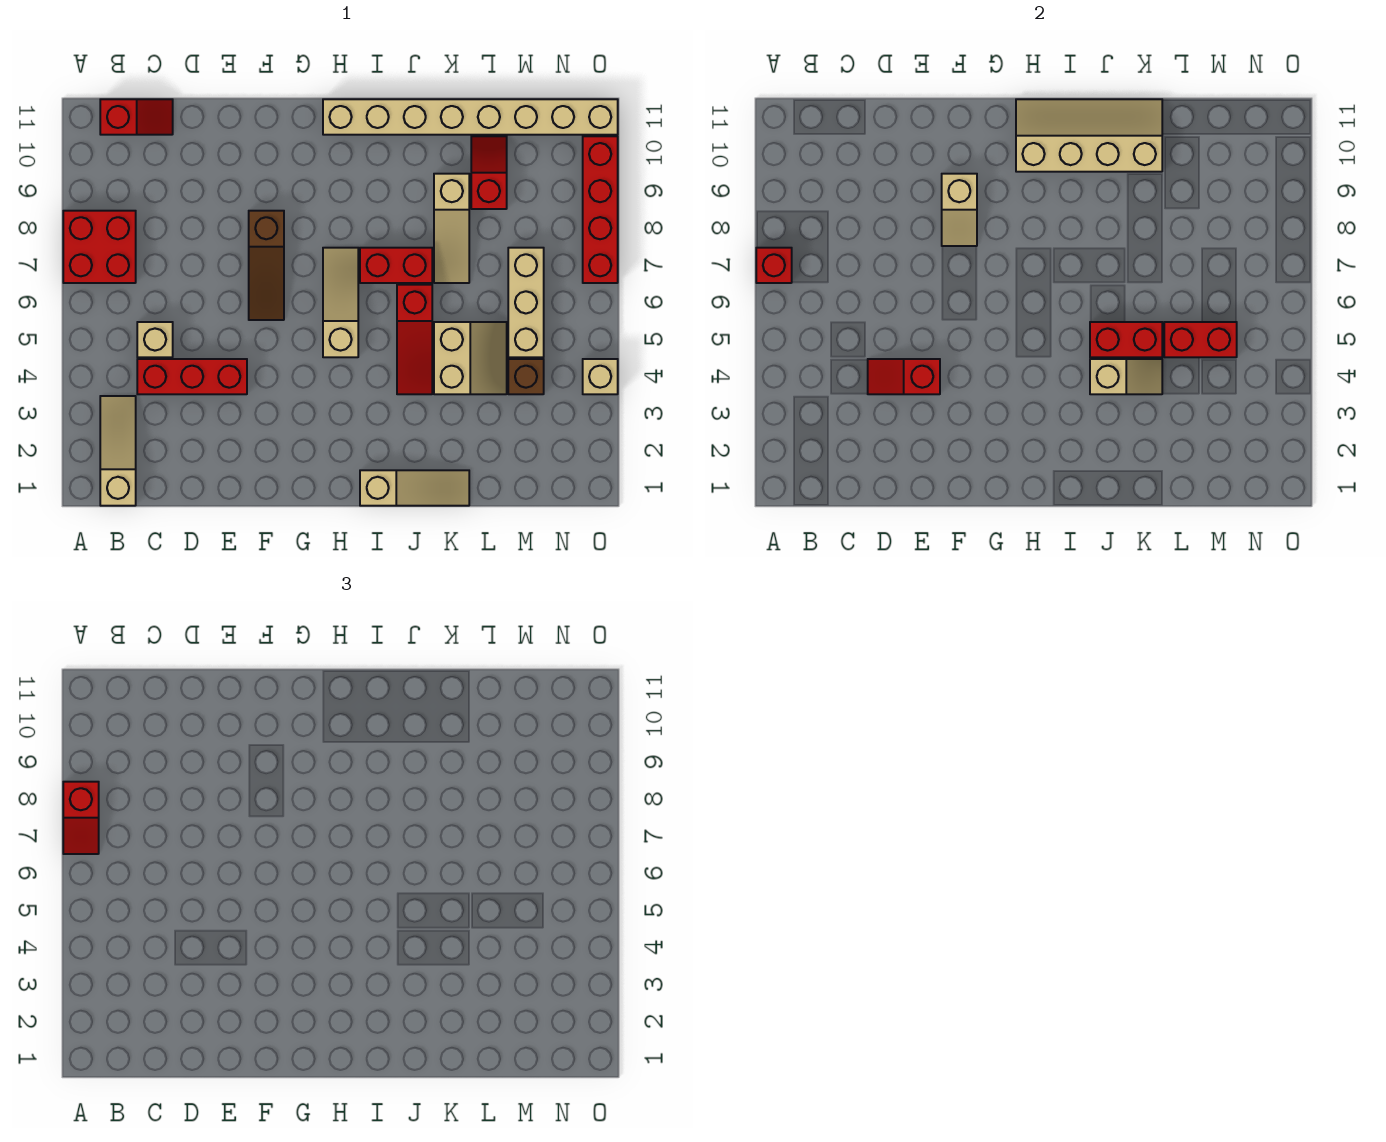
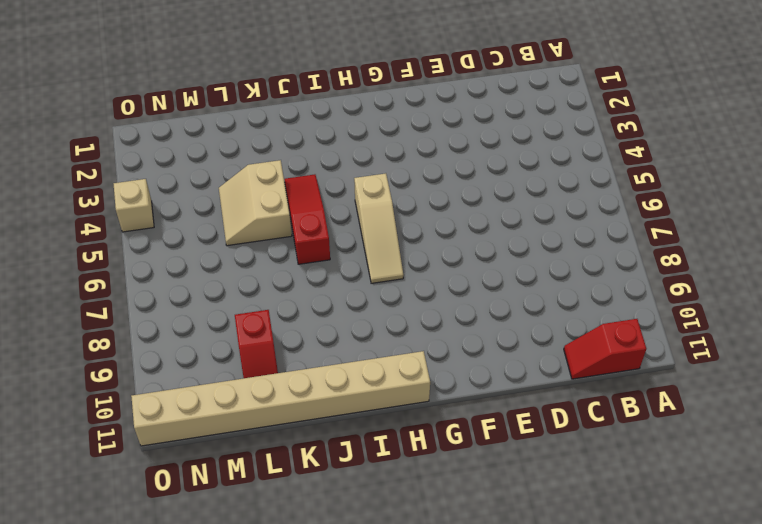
none -> red brick A7:B8 level 1
none -> tan slope B1:B3 level 1 top 1
none -> red brick C4:E4 level 1

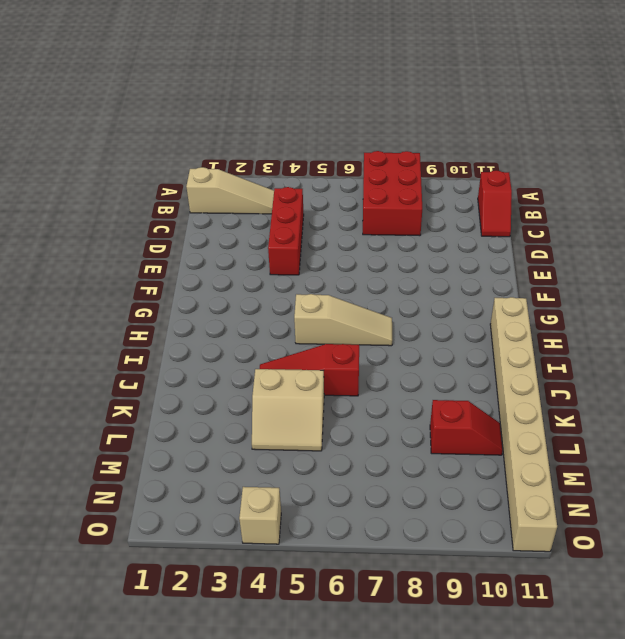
red brick A7:C8 level 1 -> red brick A7:B8 level 1
none -> tan brick C5 level 1
none -> brown slope F6:F8 level 1 top 8
none -> tan slope I1:K1 level 1 top I

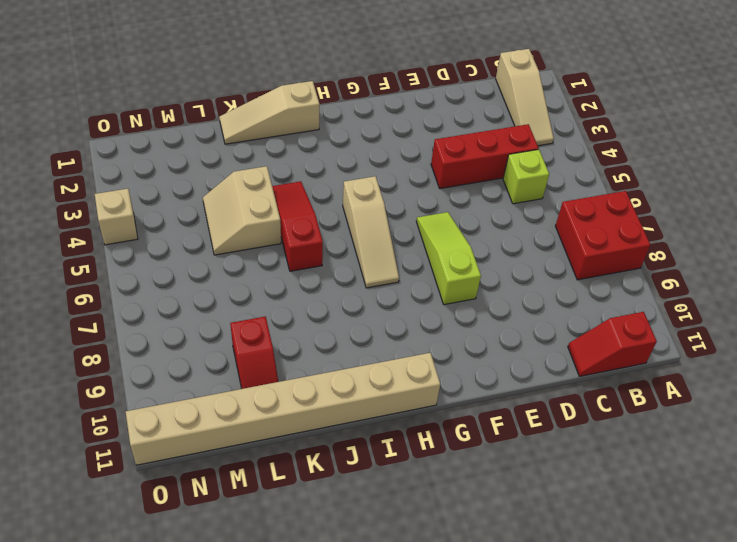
lime brick C5 level 1 -> tan brick C5 level 1
lime slope F6:F8 level 1 top 8 -> brown slope F6:F8 level 1 top 8
none -> red brick I7:J7 level 1
none -> tan slope K7:K9 level 1 top 9
none -> brown brick M4 level 1

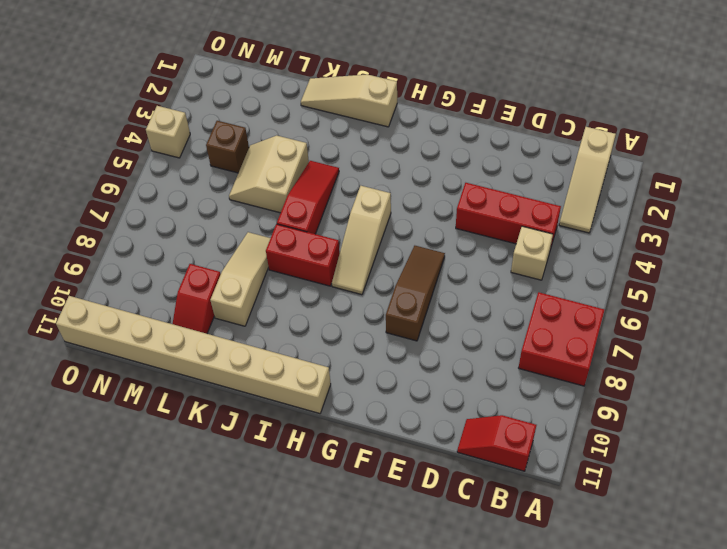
none -> tan brick M5:M7 level 1
none -> red brick O7:O10 level 1
none -> red brick A7 level 2

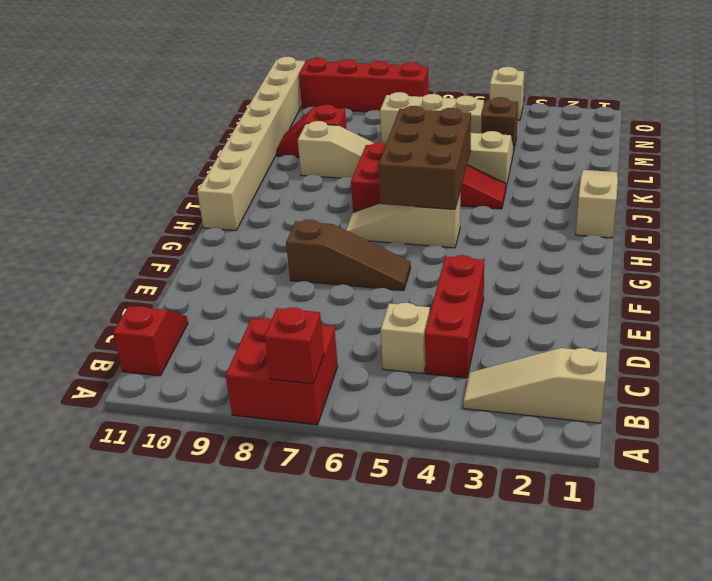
brown brick H5:J6 level 2 -> red brick J5:K5 level 2
none -> red slope D4:E4 level 2 top E
none -> tan slope F8:F9 level 2 top 9
none -> tan slope H10:K11 level 2 top 10

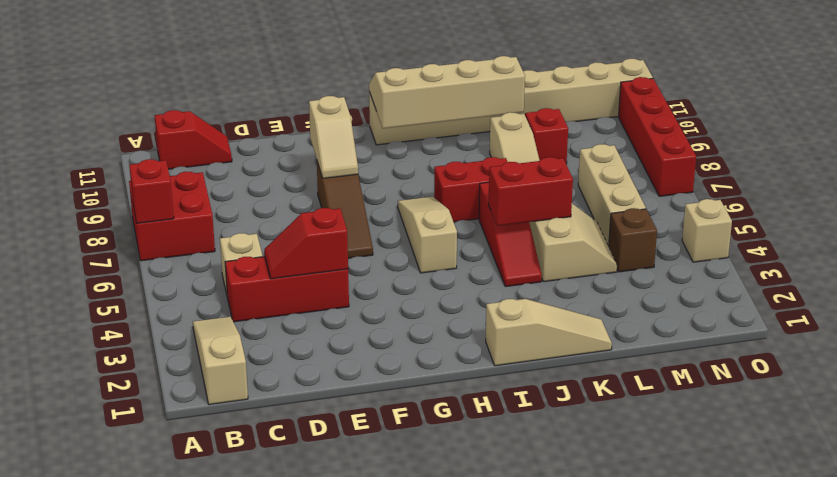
none -> tan slope J4:K4 level 2 top J
none -> red brick L5:M5 level 2
none -> red slope A7:A8 level 3 top 8

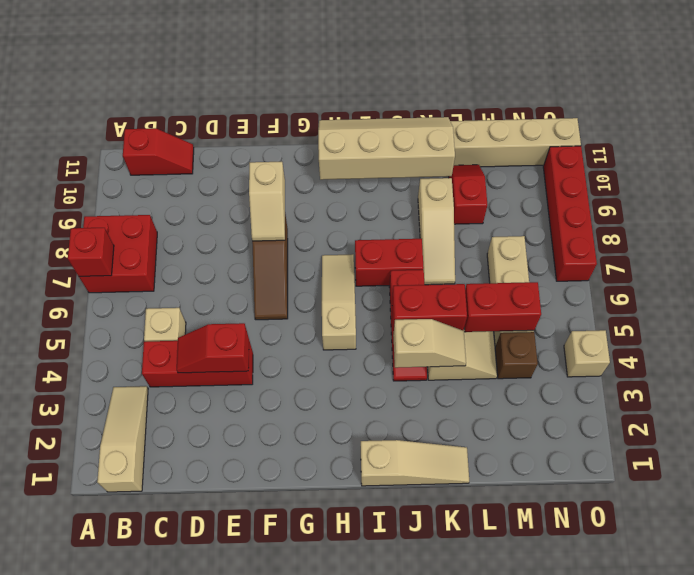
none -> red slope A7:A8 level 3 top 8

